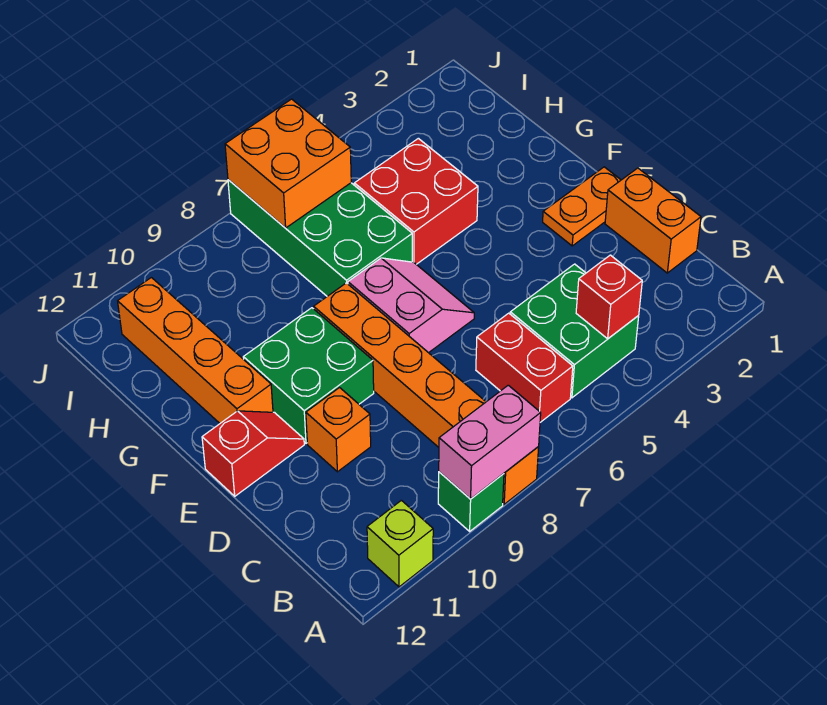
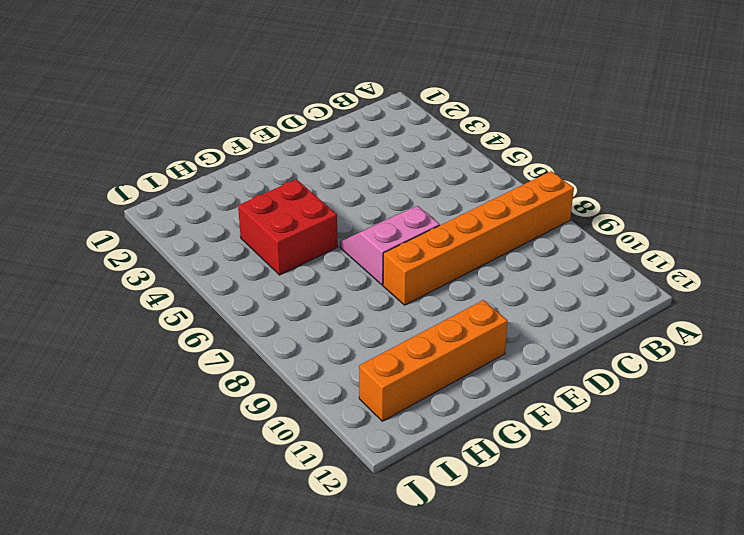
none -> green brick A9 level 1
none -> lime brick A11 level 1
none -> green brick B4:C5 level 1

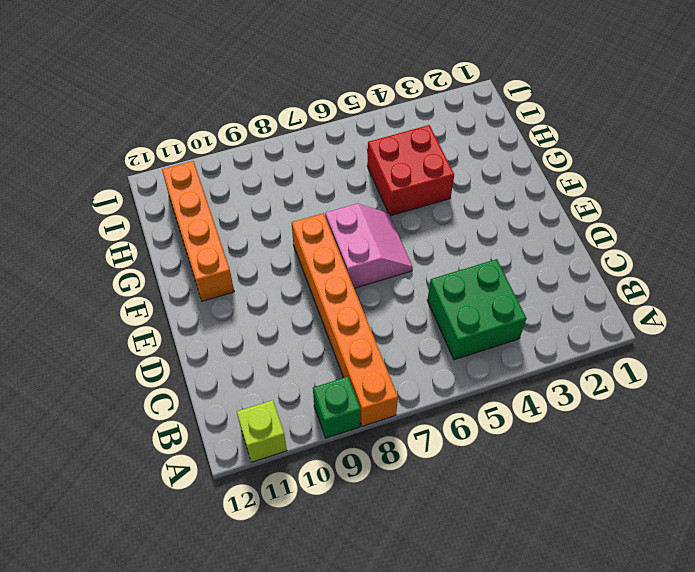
none -> red brick B6:C6 level 1
none -> orange brick C1:D1 level 1
none -> orange brick D10 level 1

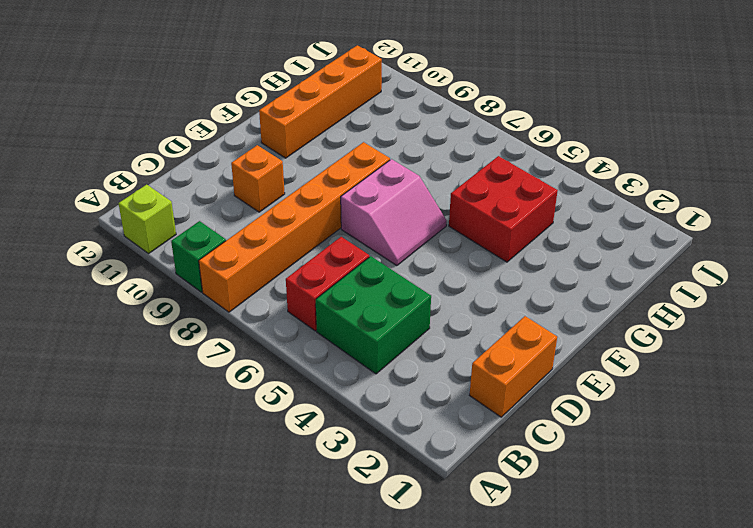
none -> orange plate E1:E2 level 1
none -> green brick E9:F10 level 1
none -> red slope E11:E12 level 1 top 12

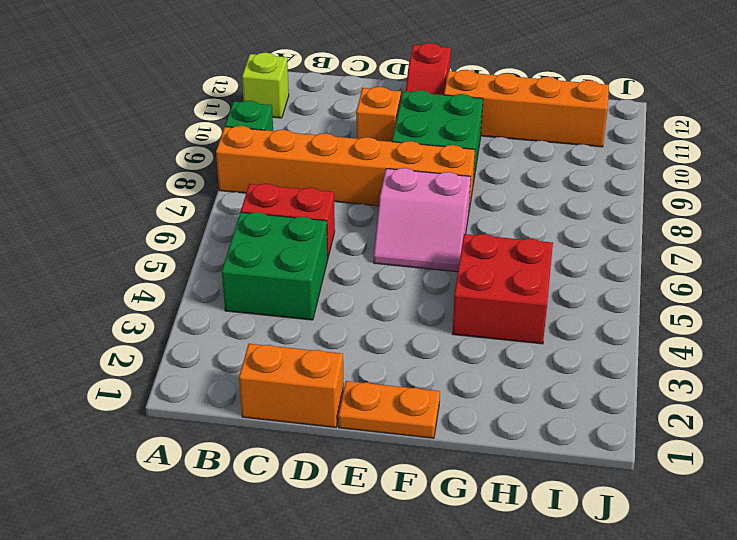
orange plate E1:F1 level 1 -> orange plate E1:E2 level 1
none -> green brick G6:J7 level 1
none -> pink brick A8:A9 level 2
none -> red brick B4 level 2

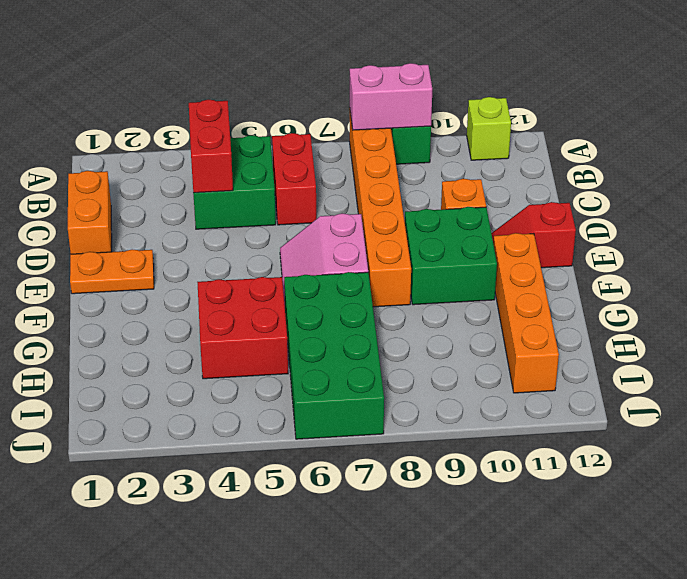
red brick B4:C4 level 2 -> red brick B4 level 2
none -> orange brick I6:J7 level 2

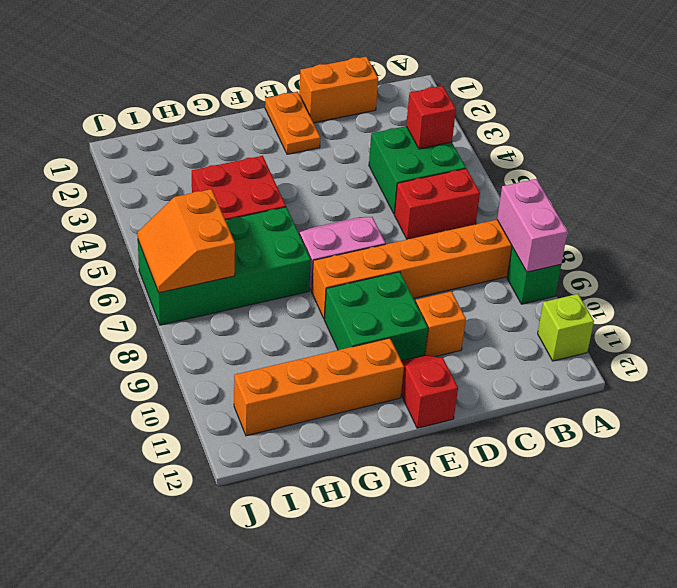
orange slope I6:J7 level 2 top I -> orange brick I6:J7 level 2

